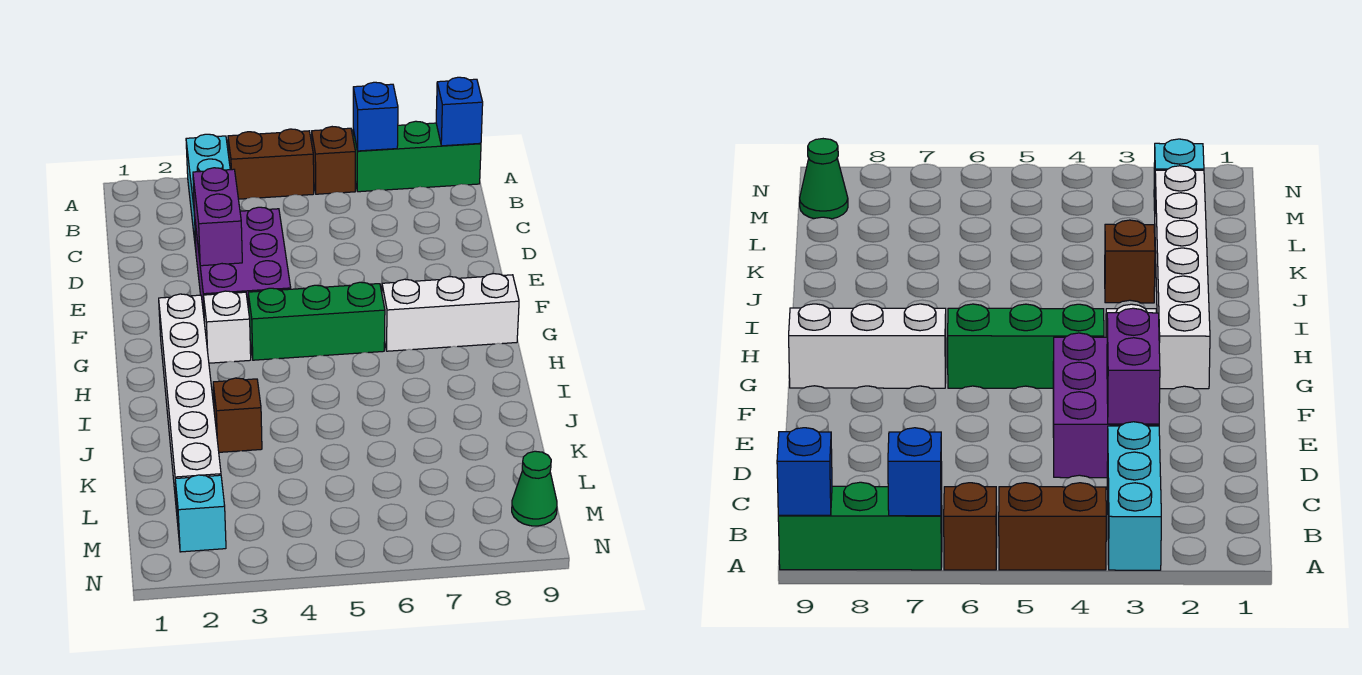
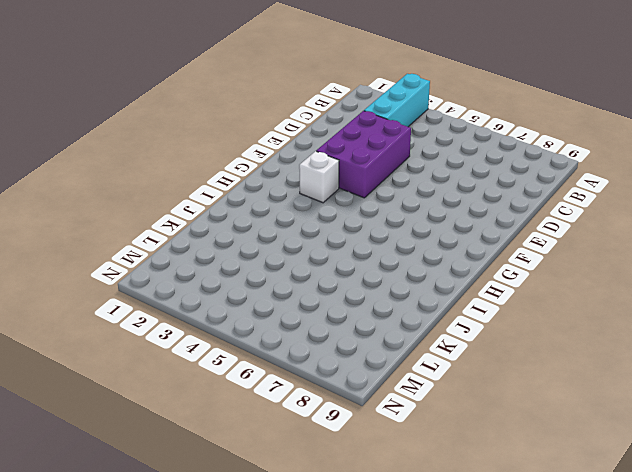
none -> brown brick A4:A5 level 1
none -> brown brick A6 level 1
none -> green brick A7:A9 level 1

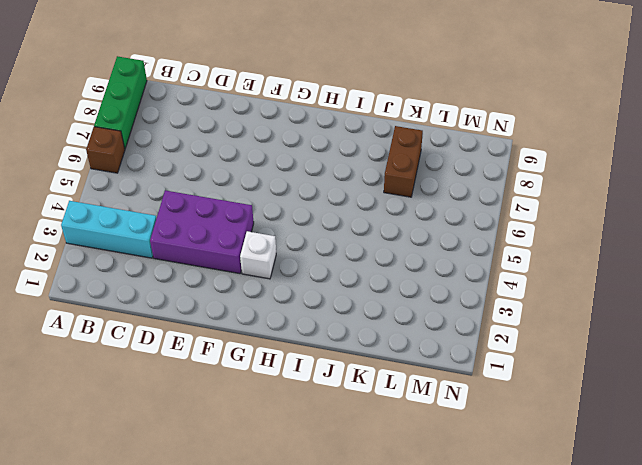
brown brick K7:K8 level 1 -> brown brick A4:A5 level 1
none -> white brick G2:L2 level 1
none -> green brick G4:G6 level 1
none -> white brick G7:G9 level 1

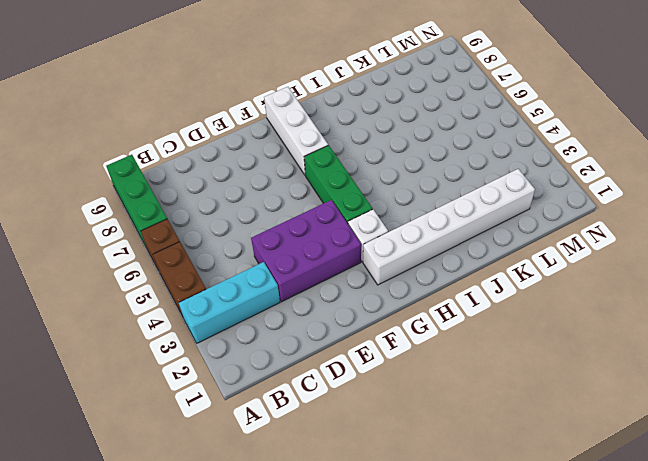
none -> brown brick J3 level 1
none -> cyan brick M2 level 1
none -> green cone M9 level 1

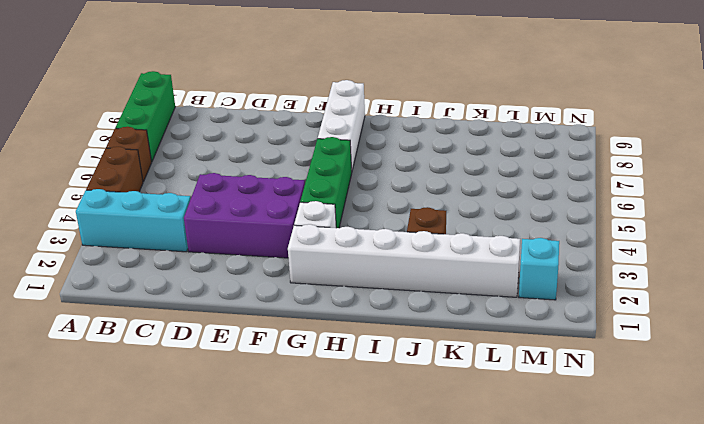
none -> green cone M9 level 1
none -> blue brick A7 level 2
none -> blue brick A9 level 2

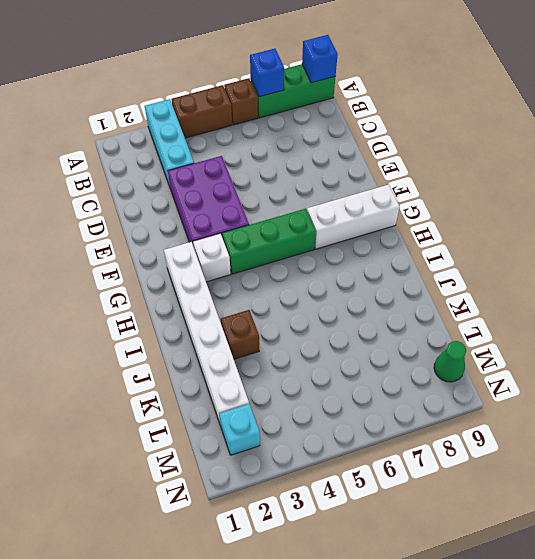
none -> purple brick D3:E3 level 2

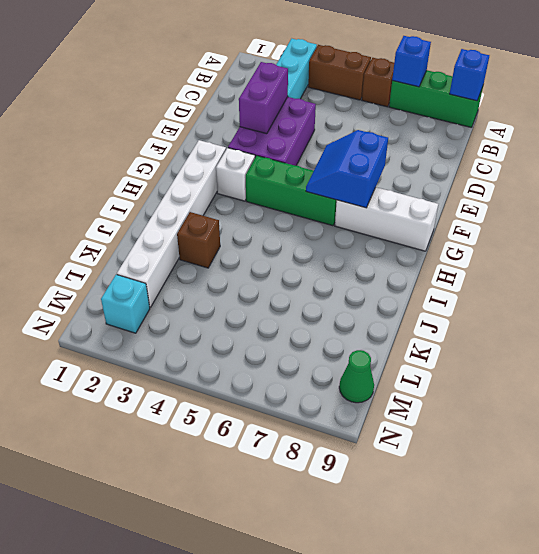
blue slope F6:G7 level 2 top 7 -> none

